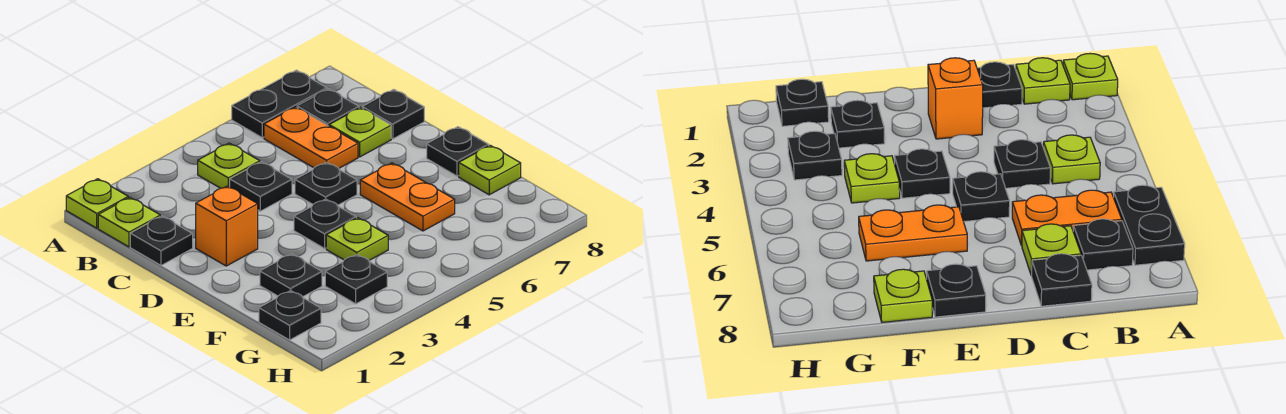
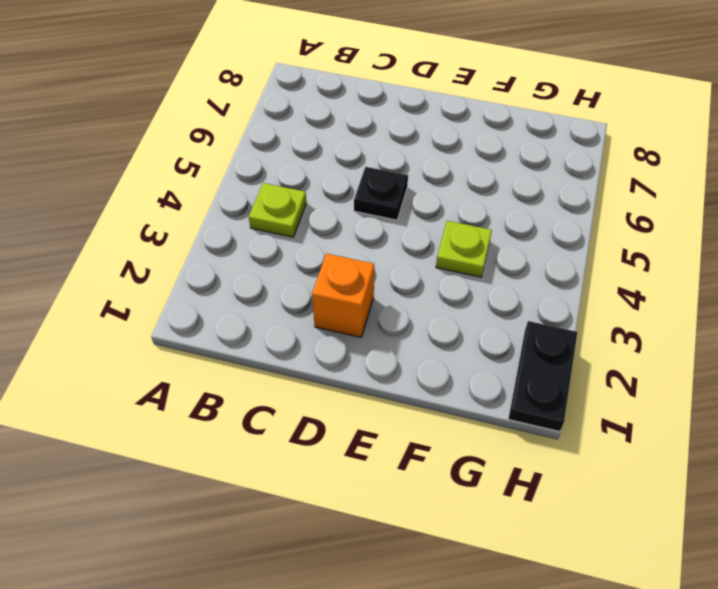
black plate H1:H2 level 1 -> black plate A6:A7 level 1
none -> lime plate A1 level 1
none -> lime plate B1 level 1
none -> orange plate B6:C6 level 1

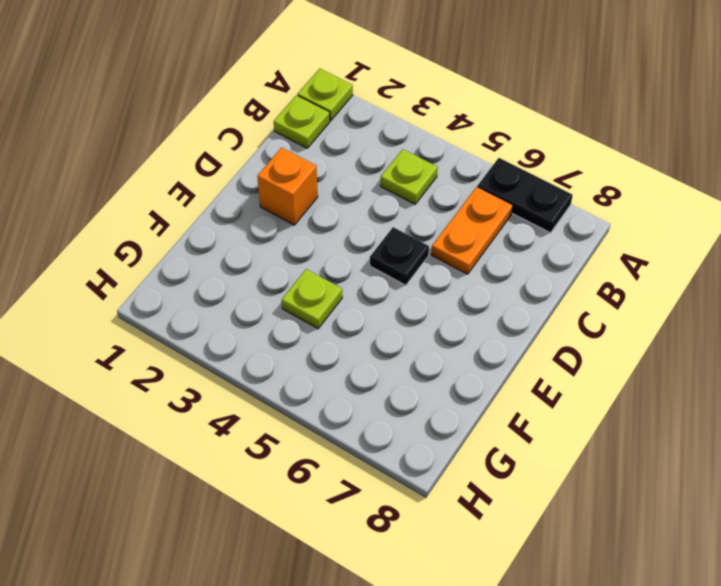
none -> black plate B7 level 1
none -> black plate C1 level 1
none -> black plate C4 level 1

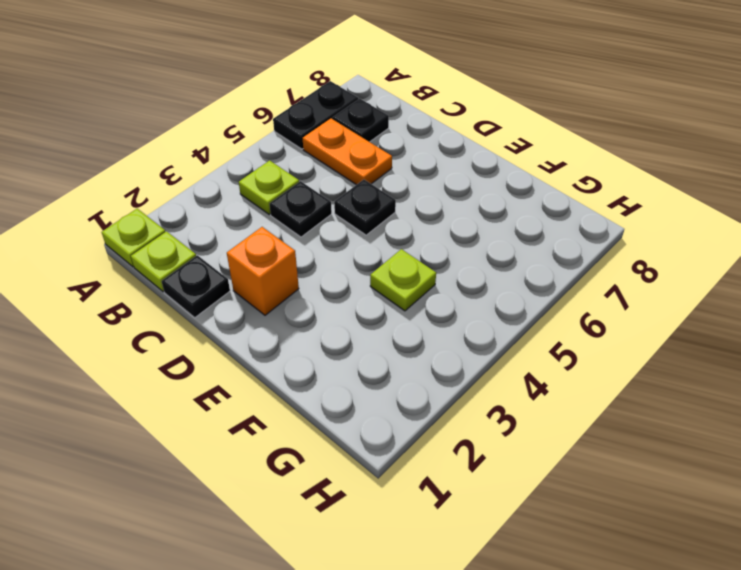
none -> lime plate C7 level 1
none -> black plate C8 level 1
none -> black plate E4 level 1

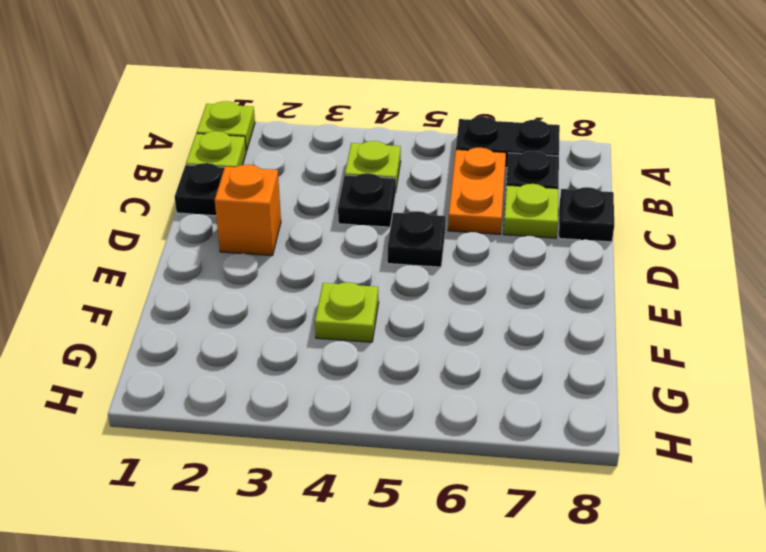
none -> black plate E4 level 1
none -> orange plate E6:F6 level 1
none -> black plate E8 level 1

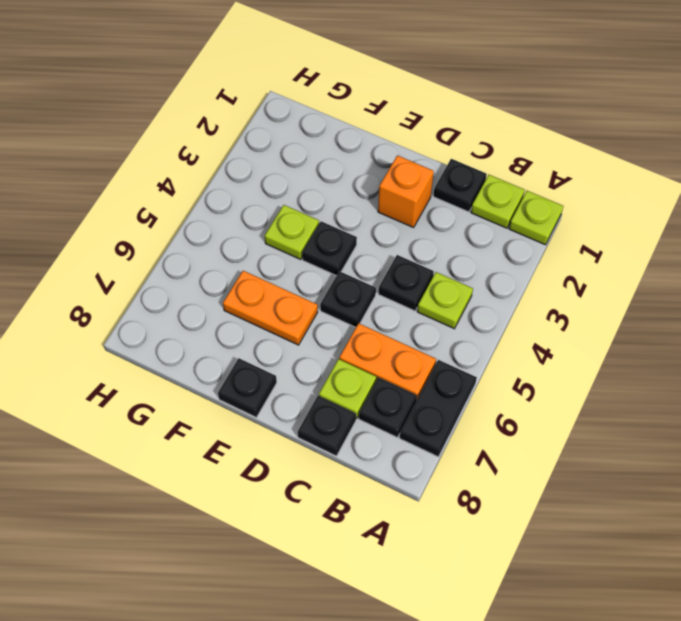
none -> black plate F2 level 1
none -> lime plate F8 level 1
none -> black plate G1 level 1

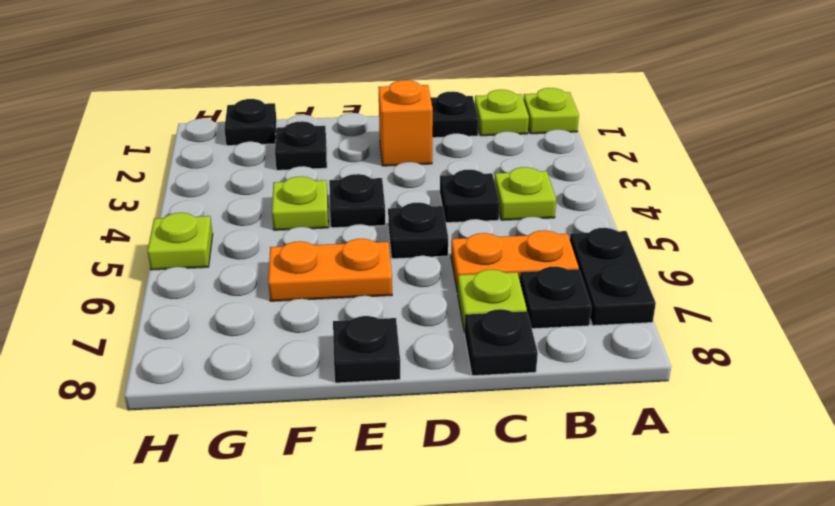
lime plate H5 level 1 -> lime plate F8 level 1
none -> black plate G3 level 1

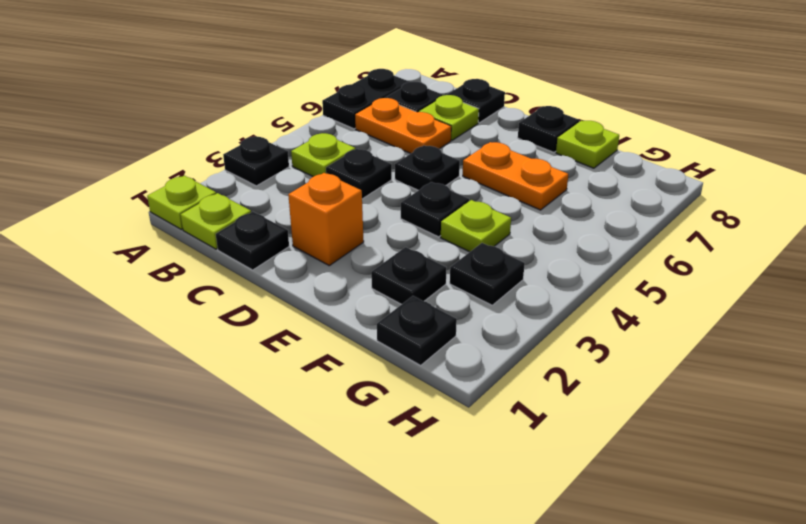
black plate A3 level 1 -> none

